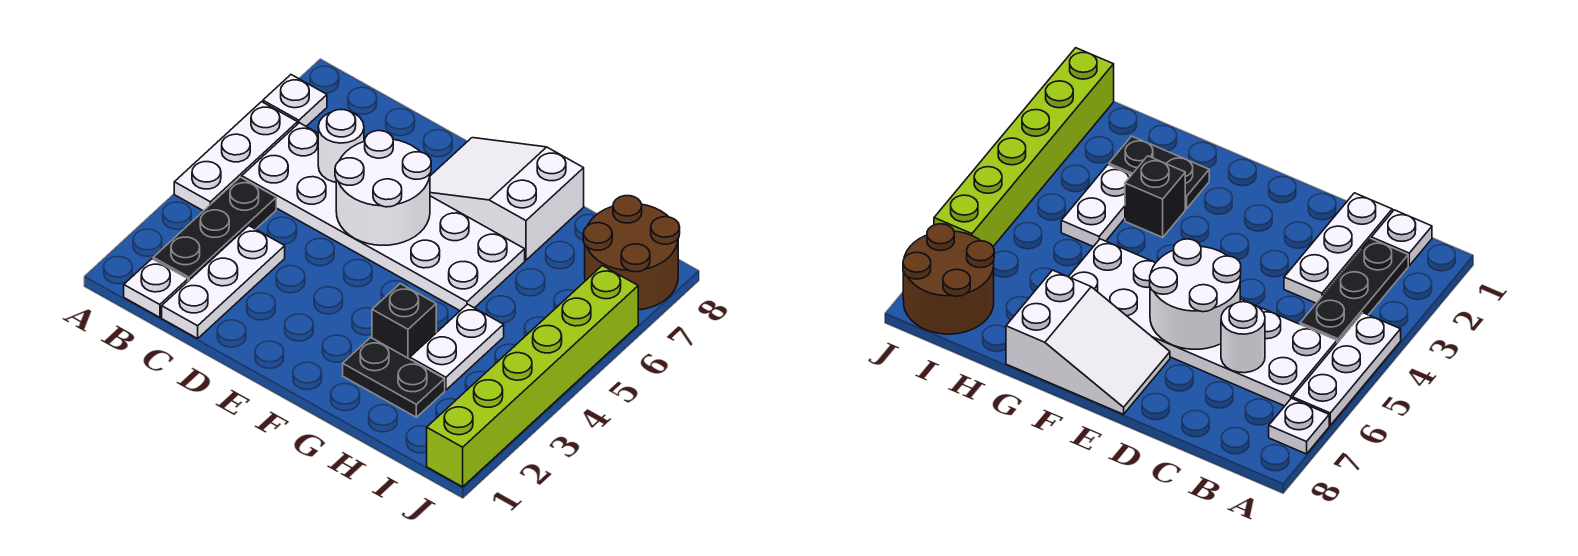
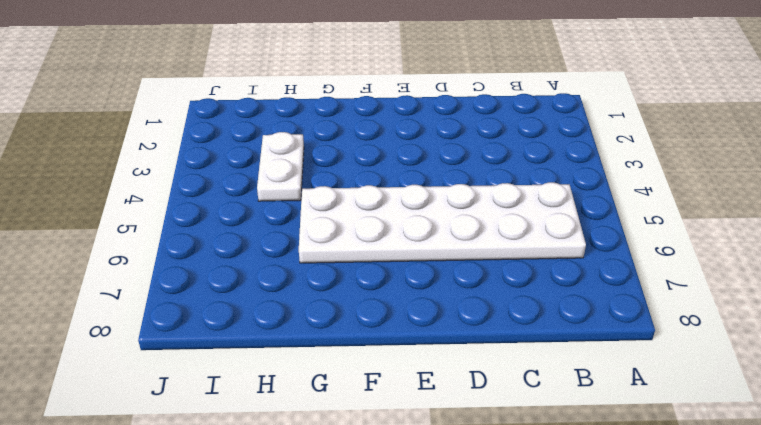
none -> white plate A4:A6 level 1
none -> white plate A7 level 1
none -> white plate B1 level 1

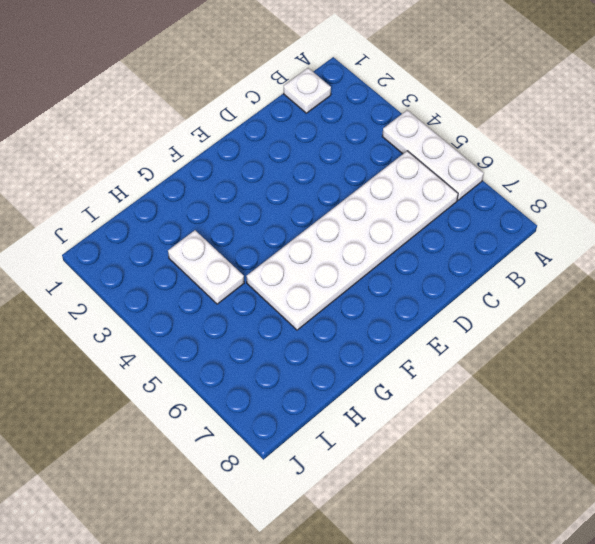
none -> white plate A7 level 1
none -> black plate B2:B4 level 1
none -> white plate C1:C3 level 1

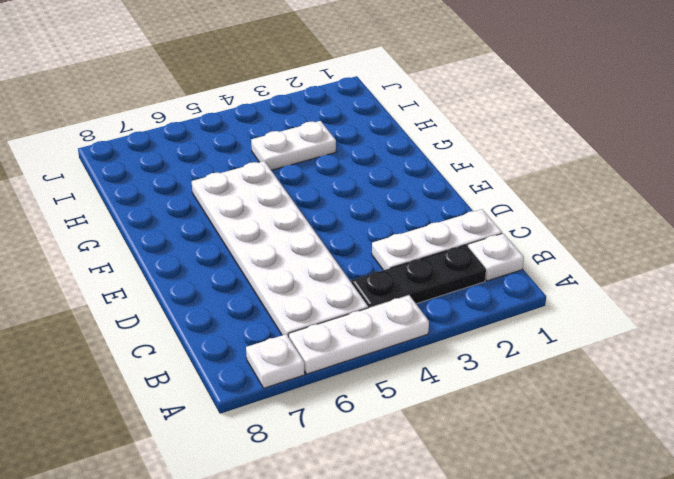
none -> white slope E7:G8 level 1 top G
none -> black plate G2:H2 level 1
none -> black brick G3 level 1

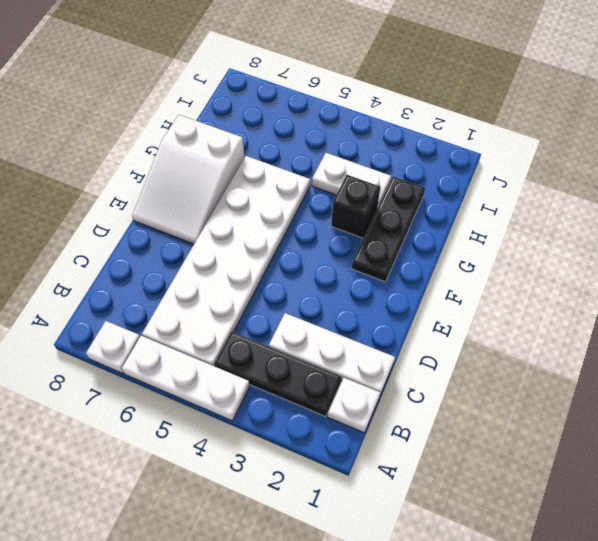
black plate F2:H2 level 1 -> black plate G2:H2 level 1
none -> brown round brick I7:J8 level 1
none -> lime brick J1:J6 level 1
none -> white round brick C6 level 2

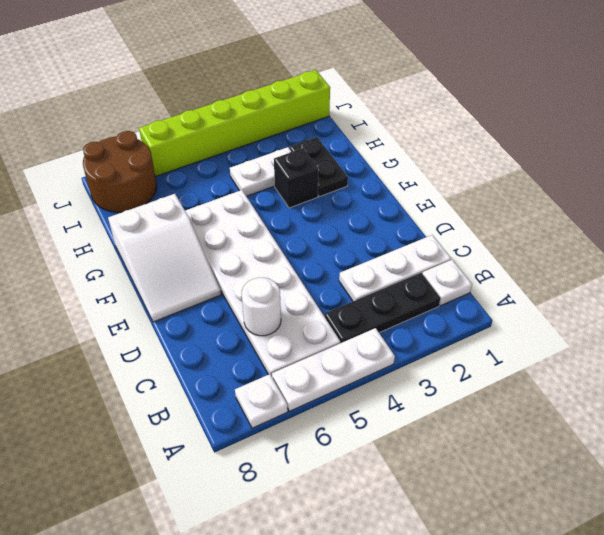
none -> white round brick D5:E6 level 2

